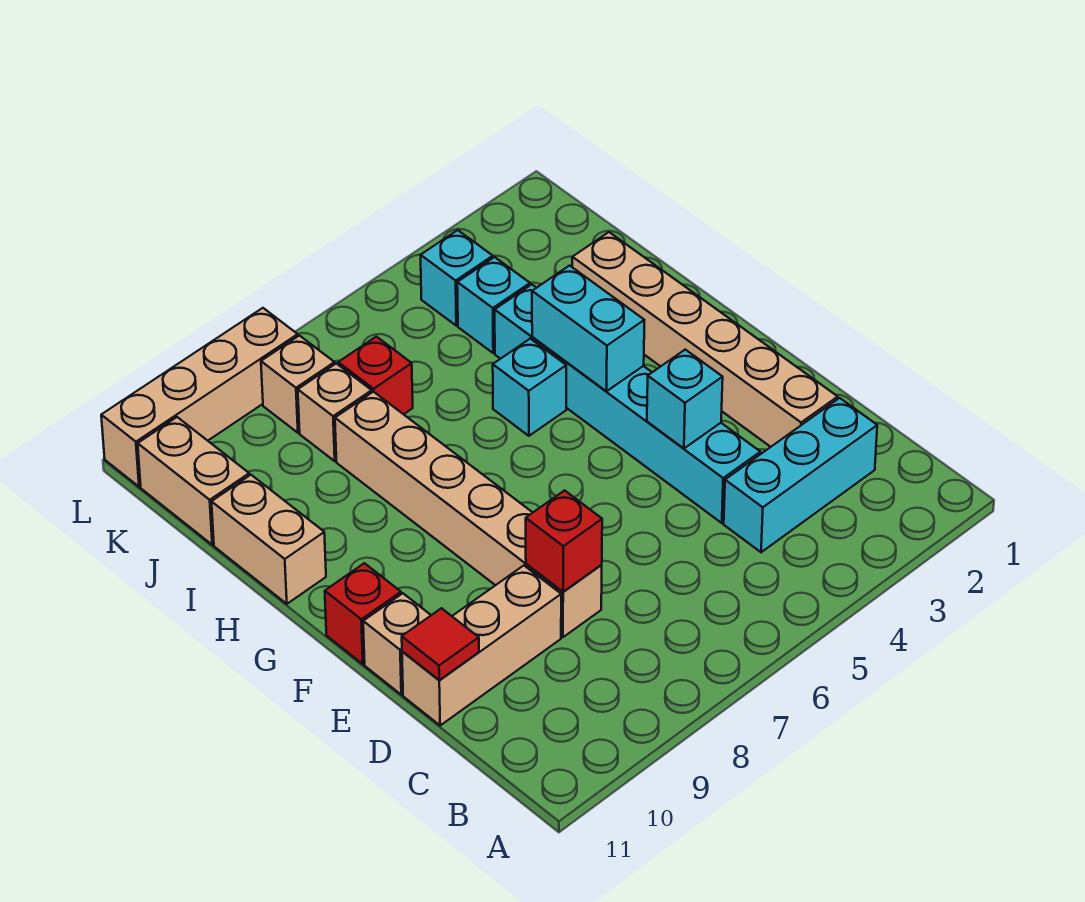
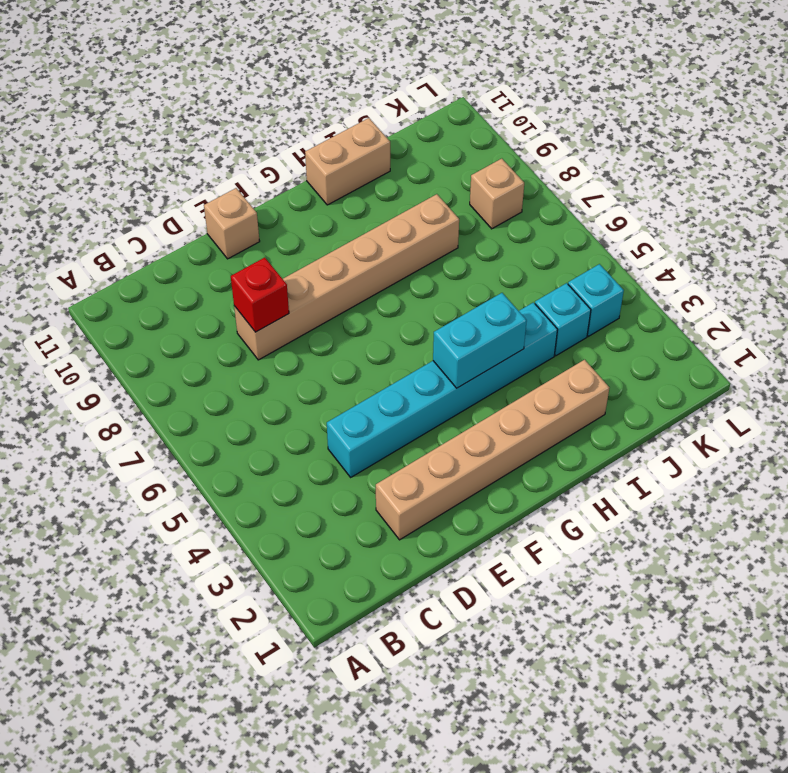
none -> cyan brick C2:C4 level 1
none -> tan brick D9:D11 level 1
none -> red brick F11 level 1

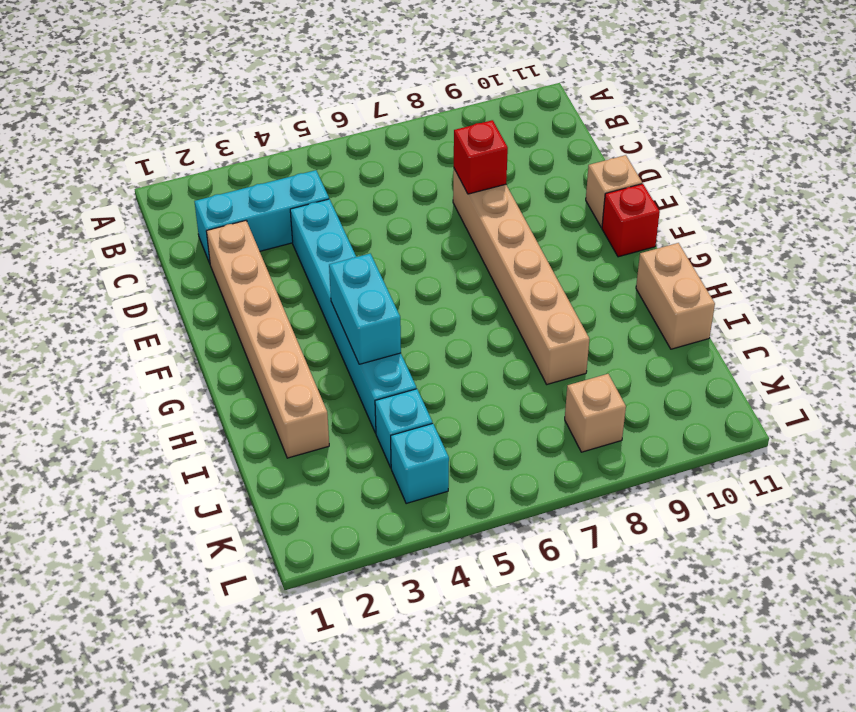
none -> tan brick D9:D11 level 1
none -> cyan brick H5 level 1
none -> red brick J7 level 1

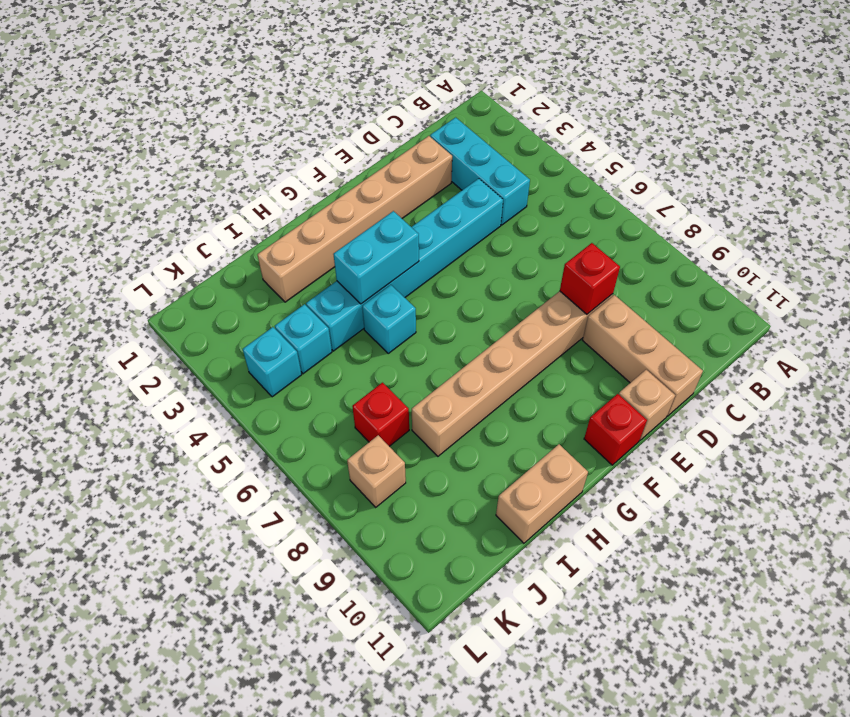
none -> tan brick J8 level 1
none -> tan brick J11:K11 level 1
none -> tan brick L8:L11 level 1

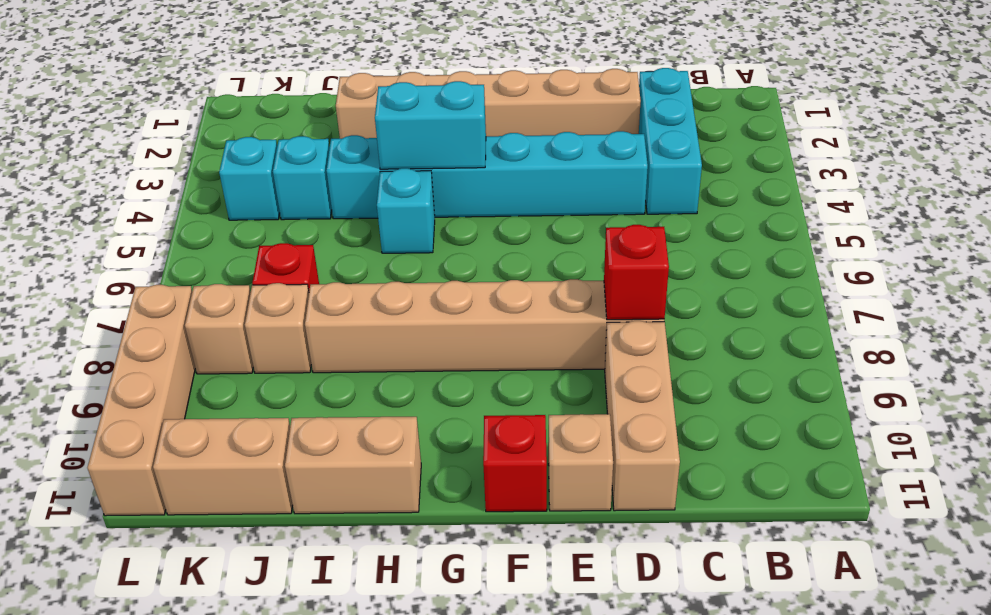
none -> red tile D11 level 2
none -> cyan brick E4 level 2

